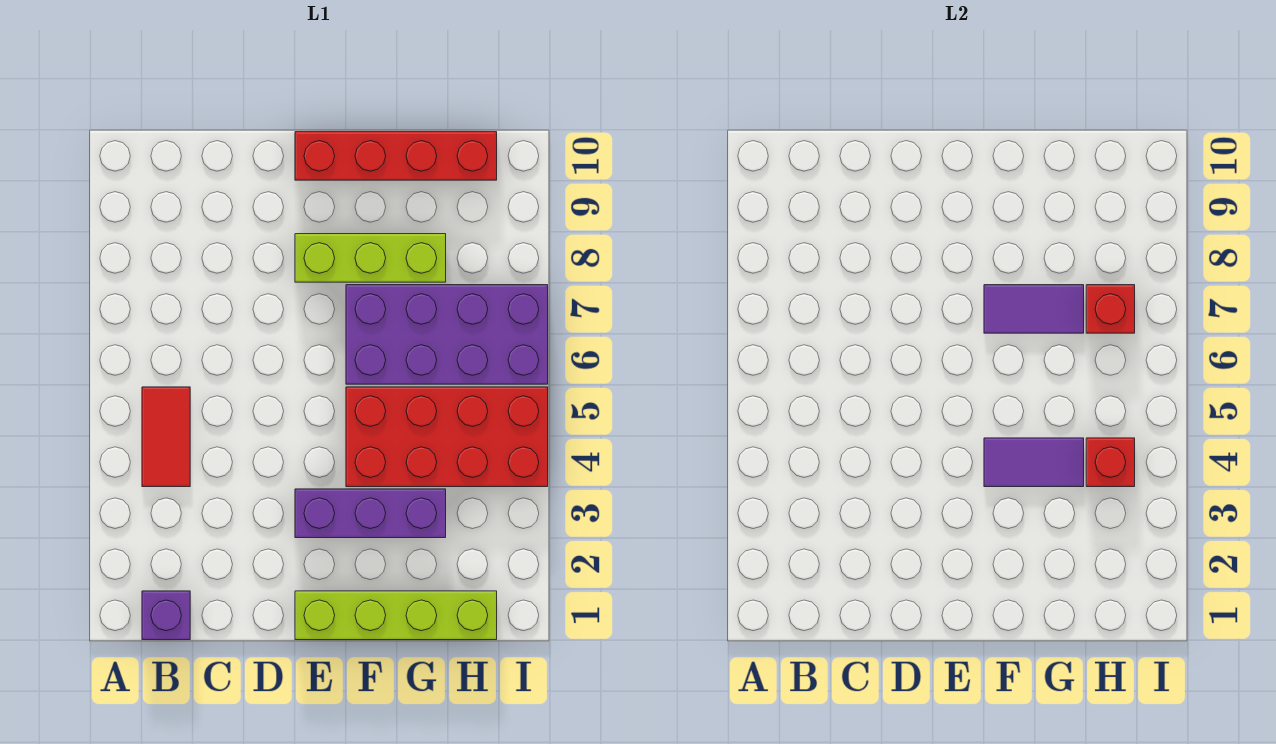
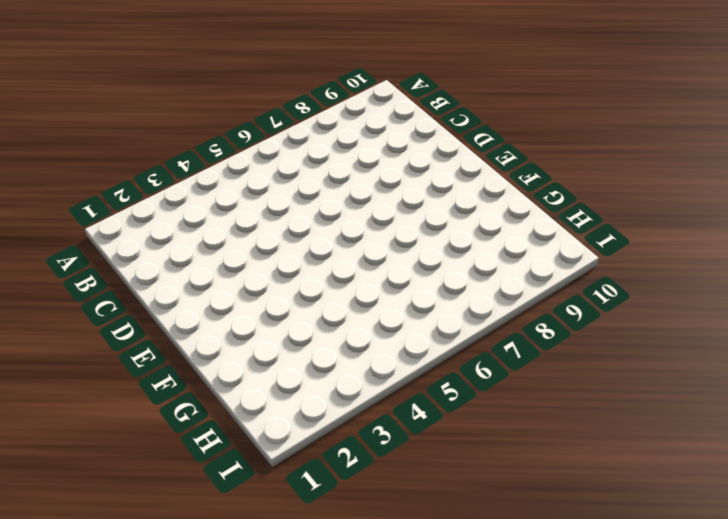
none -> purple brick B1 level 1
none -> red tile B4:B5 level 1
none -> lime brick E1:H1 level 1

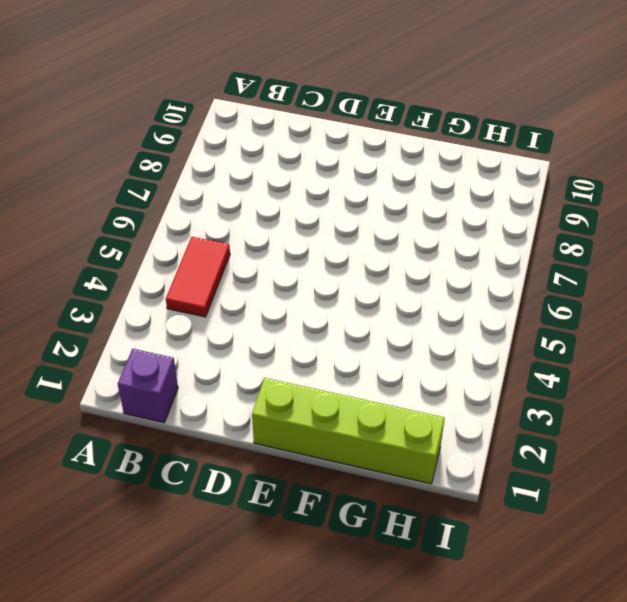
none -> purple brick E3:G3 level 1
none -> lime brick E8:G8 level 1
none -> red brick E10:H10 level 1

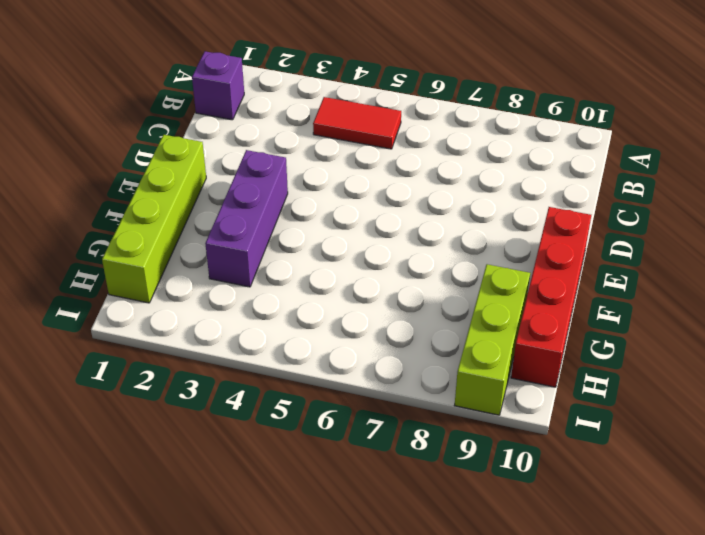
lime brick G9:I9 level 1 -> lime brick E8:G8 level 1
none -> red brick F4:I5 level 1
none -> purple brick F6:I7 level 1
none -> purple tile F4:G4 level 2

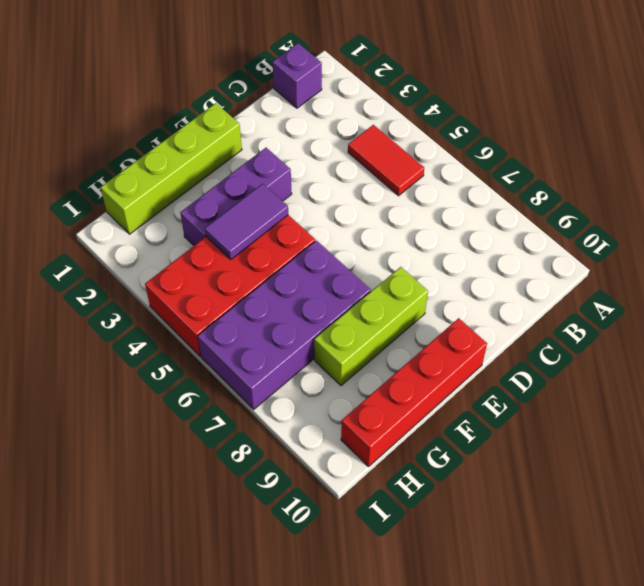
none -> purple tile F7:G7 level 2
none -> red brick H4 level 2
none -> red brick H7 level 2

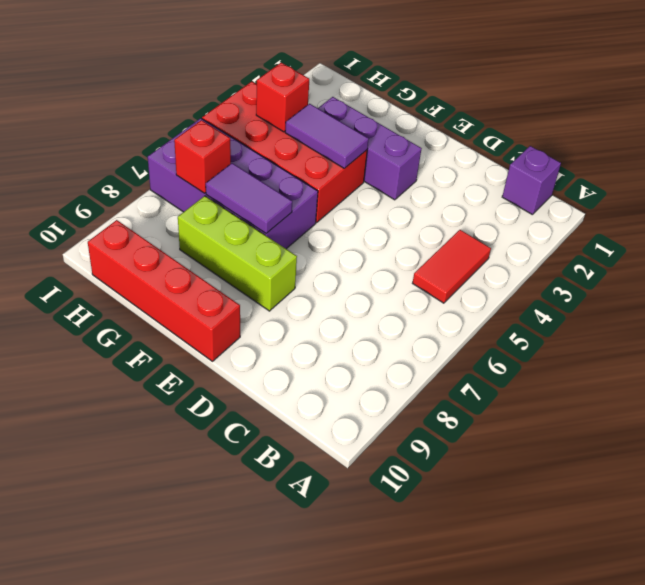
none -> lime brick E1:H1 level 1

